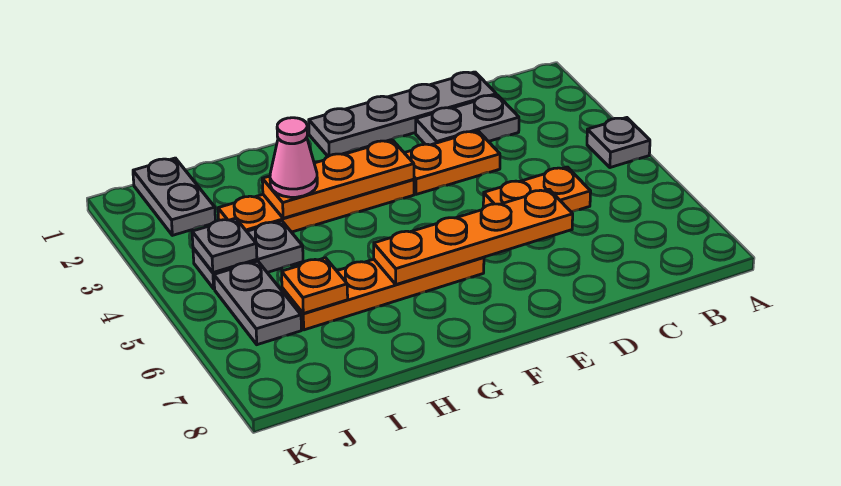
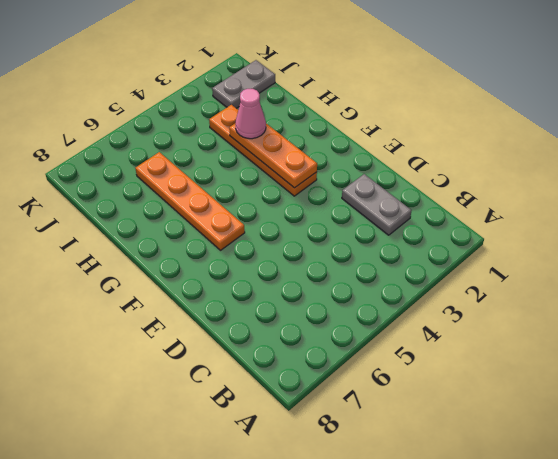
none -> grey plate A4 level 1
none -> grey plate C1:F1 level 1
none -> orange plate C5:D5 level 1

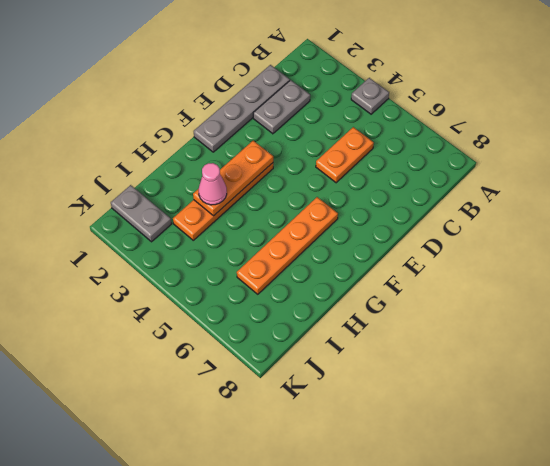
none -> orange plate D3:E3 level 1
none -> grey plate I4:J4 level 1
none -> grey plate J5:J6 level 1

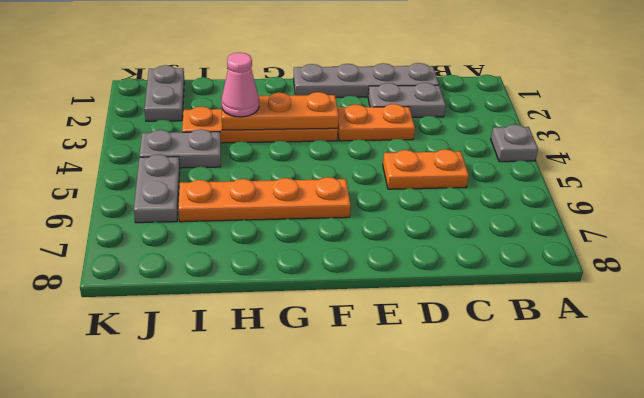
none -> orange plate D6:G6 level 2
none -> orange plate I6 level 2
none -> grey plate J4 level 2

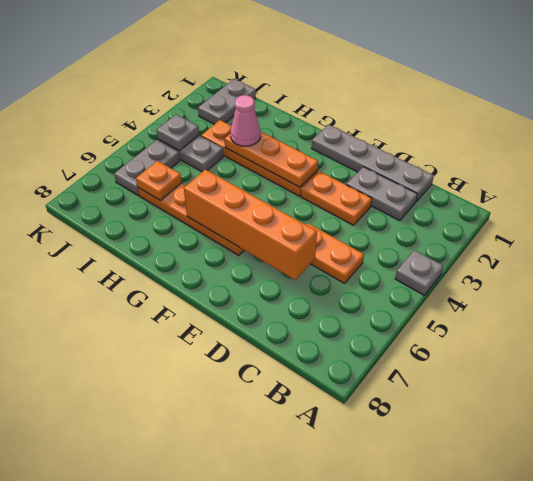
orange brick D6:G6 level 2 -> orange plate D6:G6 level 2

